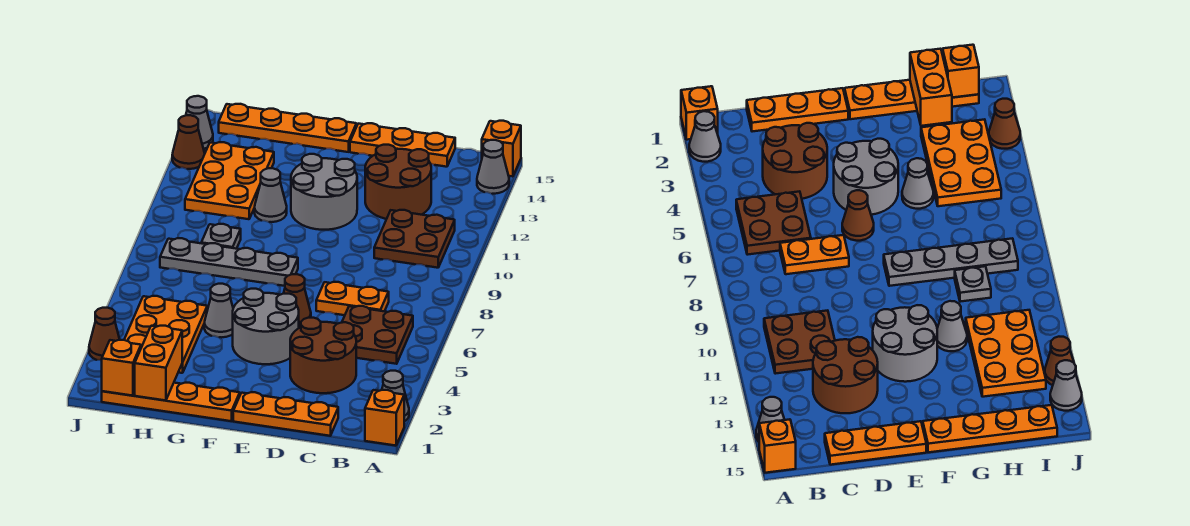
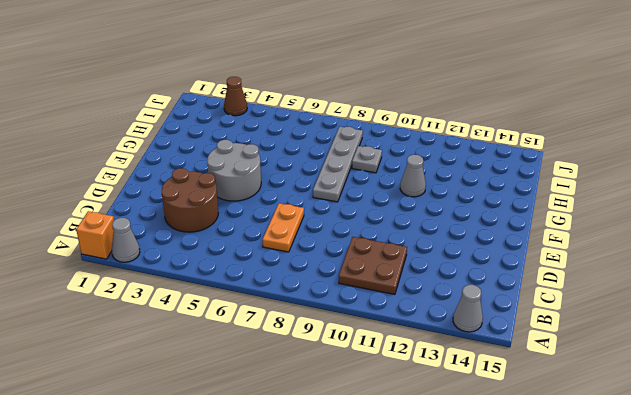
none -> orange brick A15 level 1
none -> brown plate B5:C6 level 1
none -> orange plate C1:E1 level 1

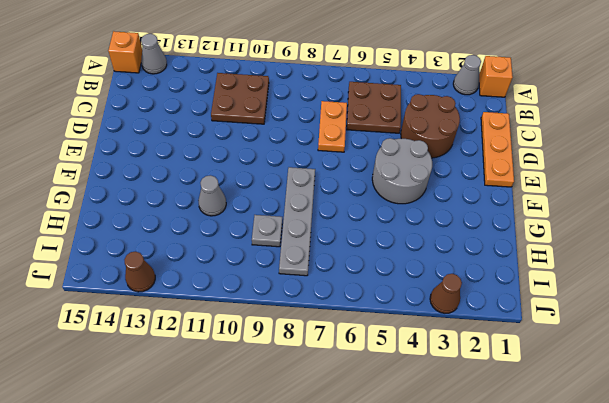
none -> brown round brick C12:D13 level 1
none -> orange plate C15:E15 level 1
none -> brown cone E6 level 1

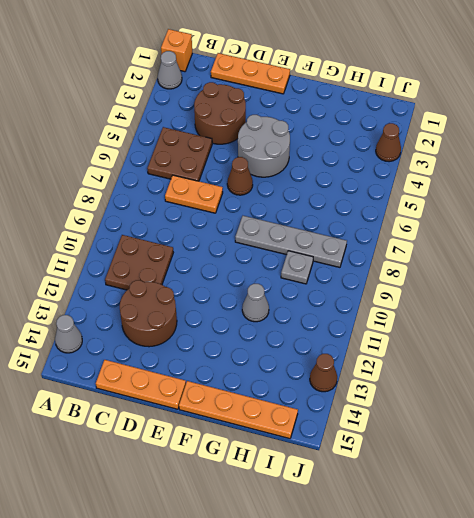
none -> orange brick A15 level 1
none -> grey round brick E11:F12 level 1
none -> orange plate F1:I1 level 1

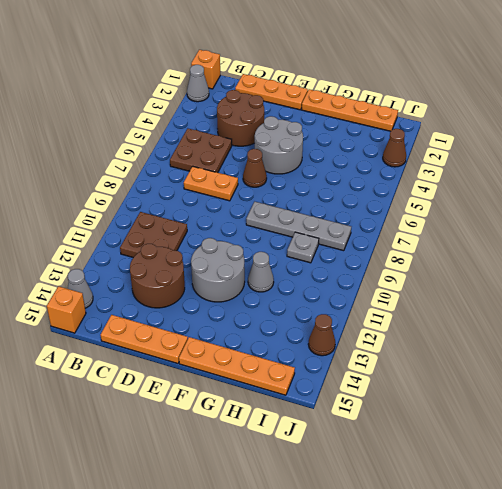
none -> grey cone G5 level 1
none -> orange plate H3:I5 level 1
none -> orange plate H11:I13 level 1

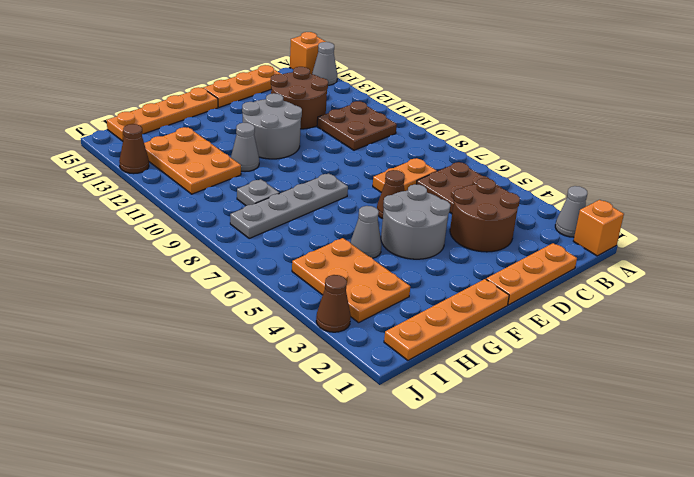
none -> grey cone J14 level 1
none -> orange brick H1:H2 level 2
none -> orange brick I1 level 2

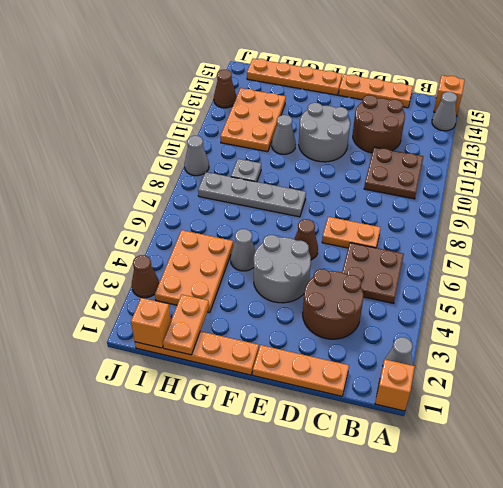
orange plate H1:H2 level 2 -> orange brick H1:H2 level 2
grey cone J9 level 1 -> grey cone J14 level 1

